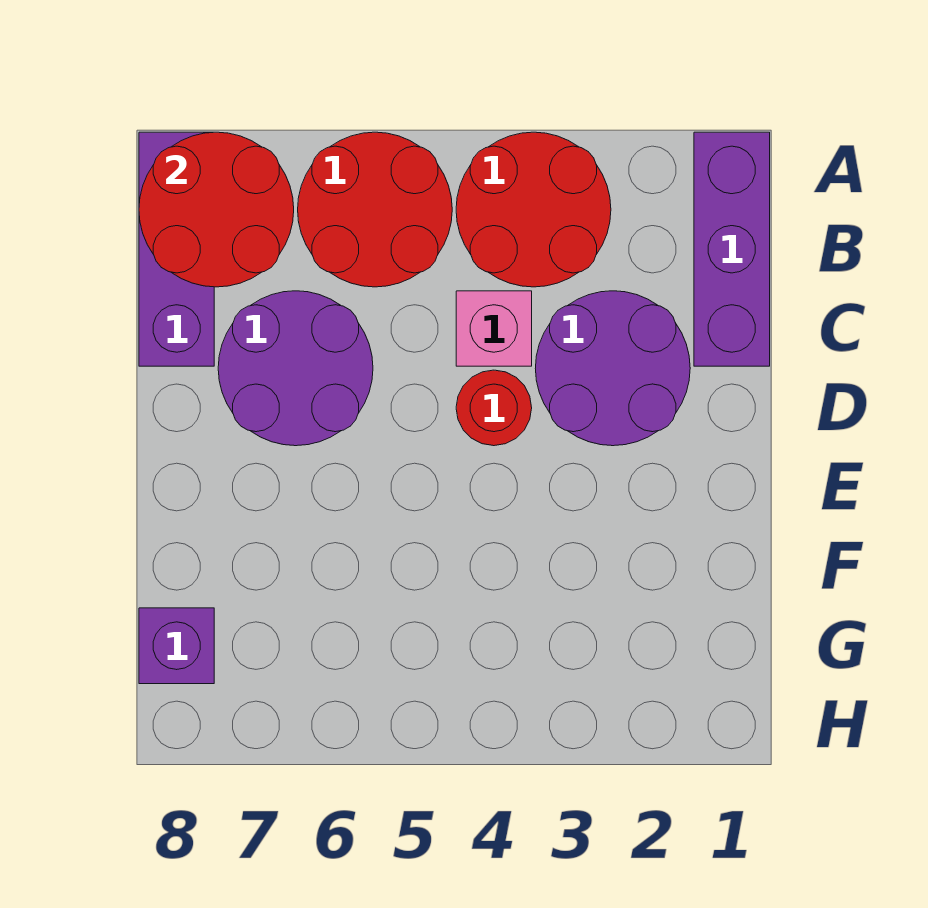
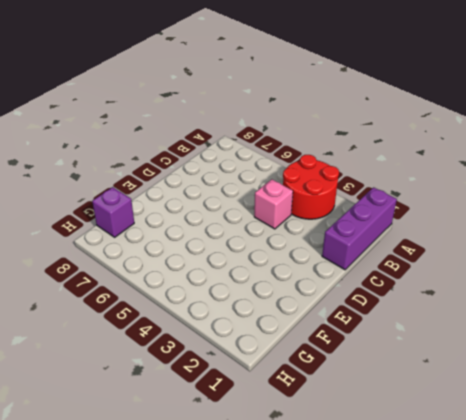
none -> red round brick A5:B6 level 1
none -> purple brick A8:C8 level 1

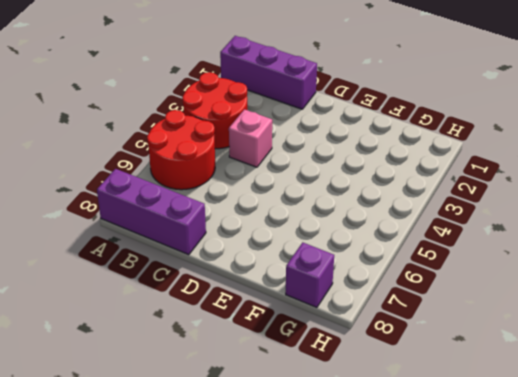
none -> purple round brick C2:D3 level 1
none -> purple round brick C6:D7 level 1

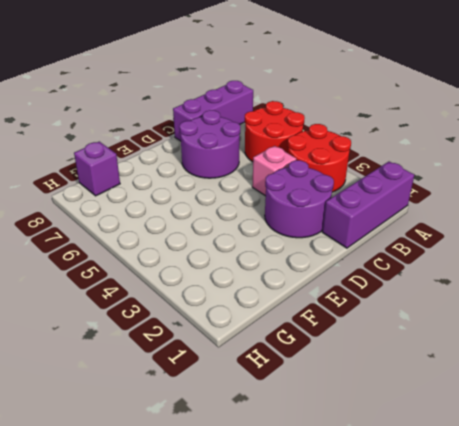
none -> red round brick D4 level 1
none -> red round brick A7:B8 level 2

